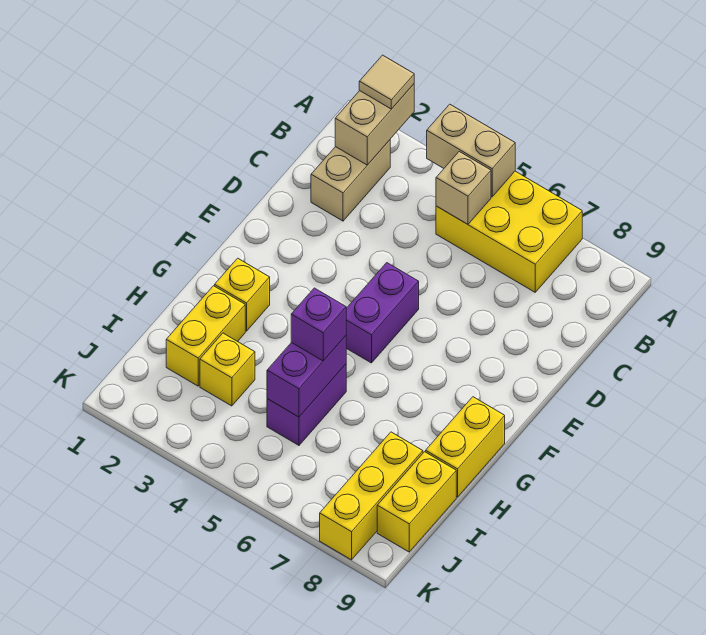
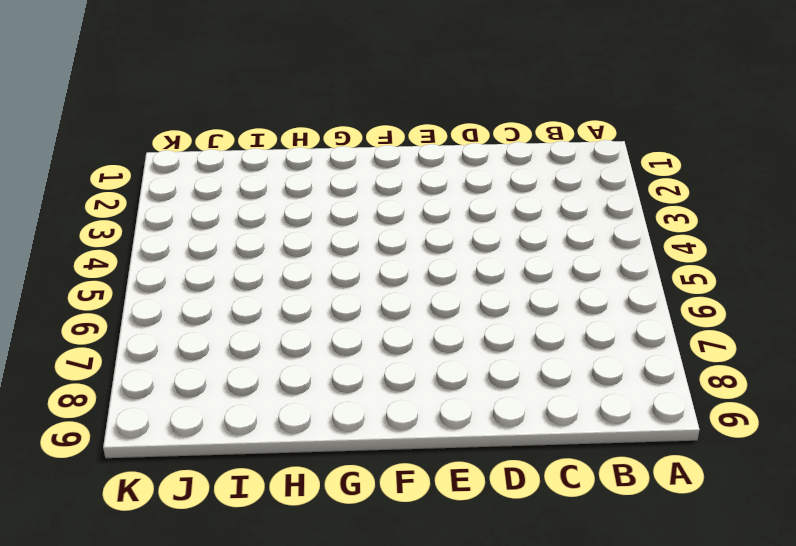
none -> yellow brick A5:B7 level 1
none -> tan brick B2:C2 level 1
none -> purple brick E5:F5 level 1

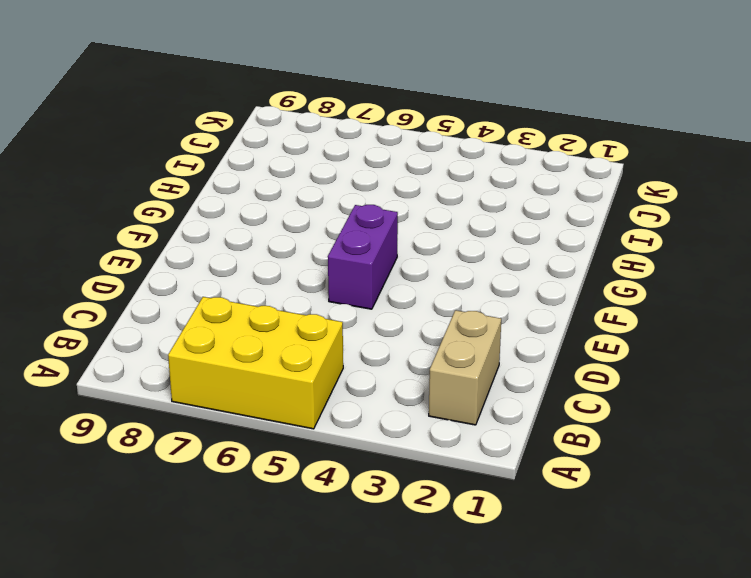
none -> yellow brick G2 level 1
none -> yellow brick G9:H9 level 1
none -> yellow brick H2:I2 level 1

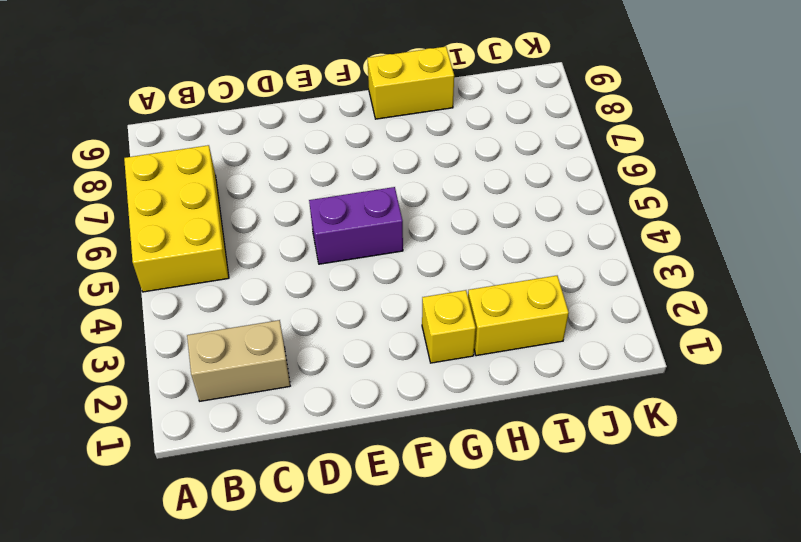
none -> purple brick H5:I5 level 1
none -> yellow brick I3 level 1
none -> yellow brick I8:K8 level 1

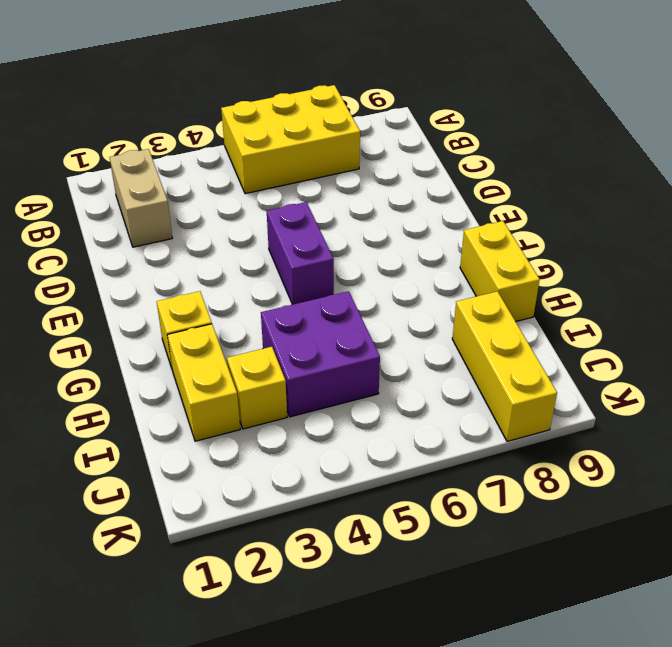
purple brick H4:I5 level 1 -> purple brick H5:I5 level 1
none -> yellow brick I9:J9 level 1
none -> tan brick A2:B2 level 2
none -> tan brick A4:A5 level 2

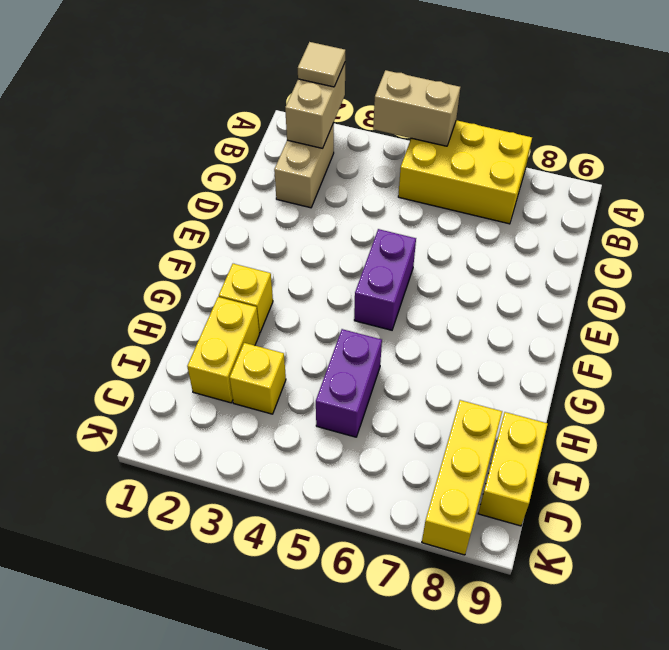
none -> yellow brick G9:H9 level 1
none -> tan brick B5 level 2
none -> purple brick H5:I5 level 2

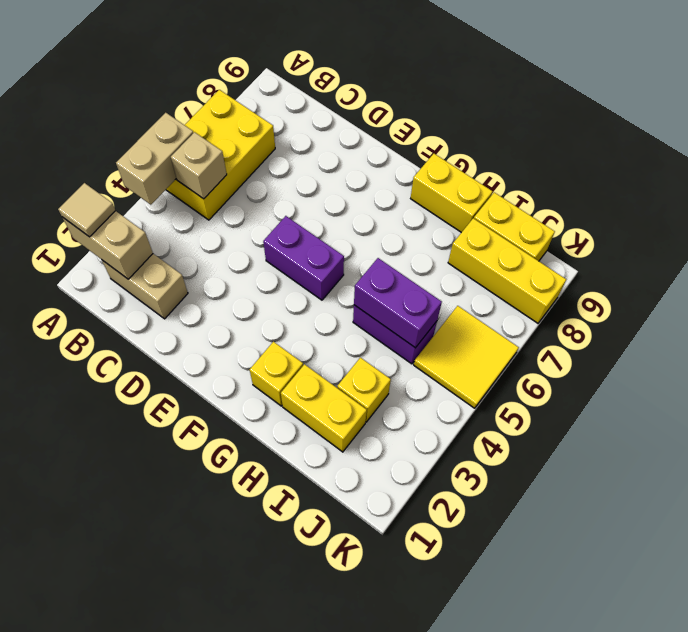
yellow tile J5:K6 level 1 -> none
none -> purple brick H5 level 3

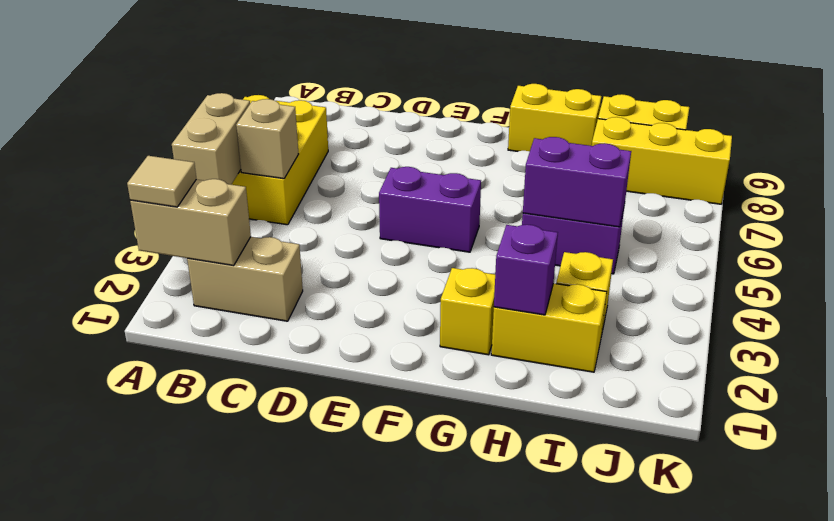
purple brick H2 level 2 -> purple brick H5 level 3

